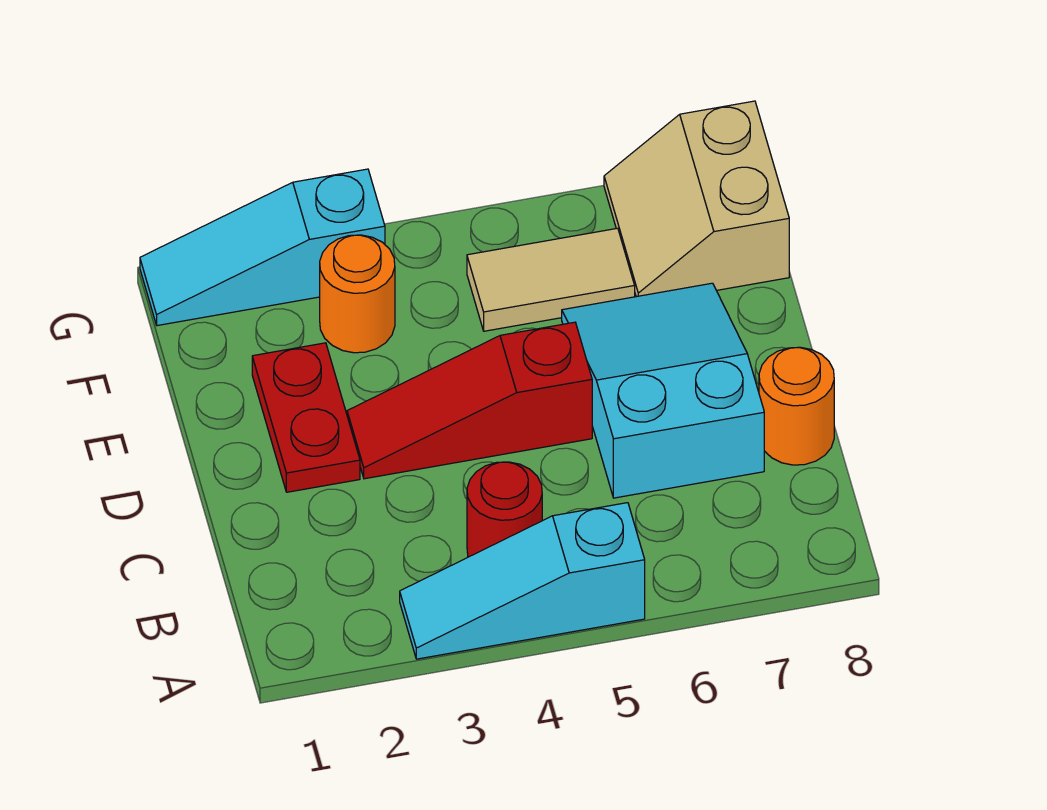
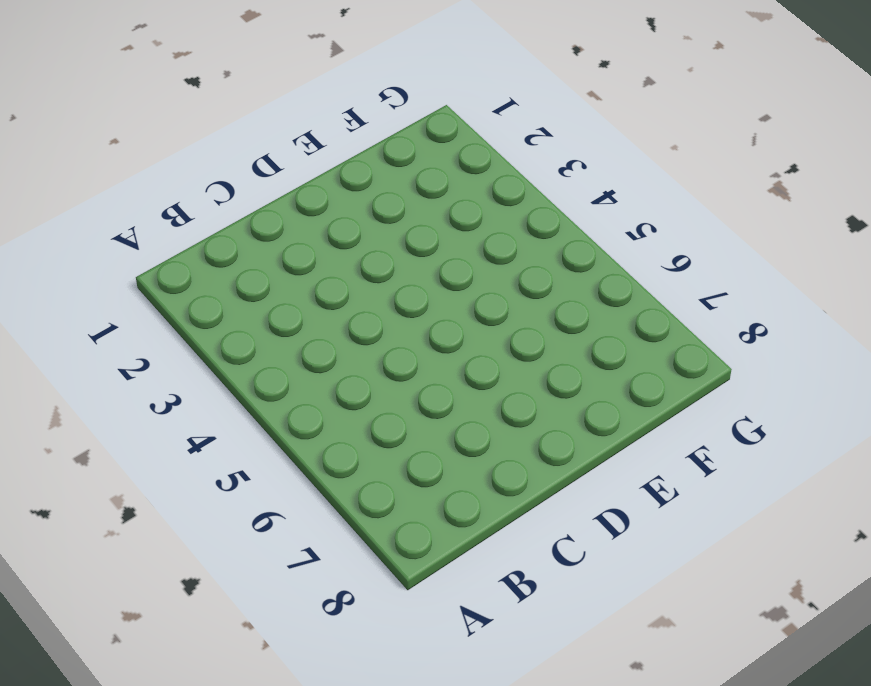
none -> cyan slope A3:A5 level 1 top 5
none -> red round brick B4 level 1

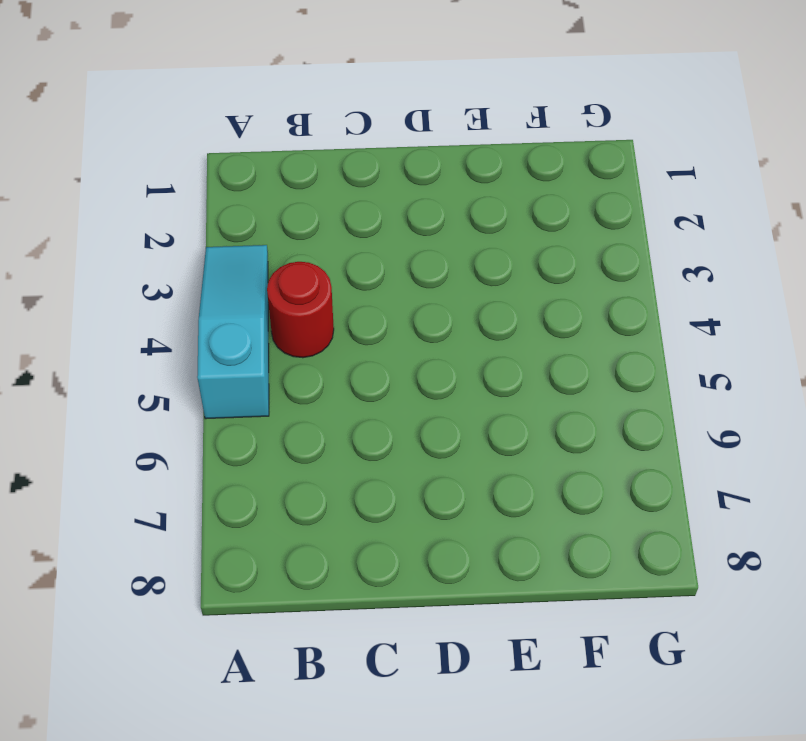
none -> cyan slope C6:E7 level 1 top C
none -> orange round brick C8 level 1

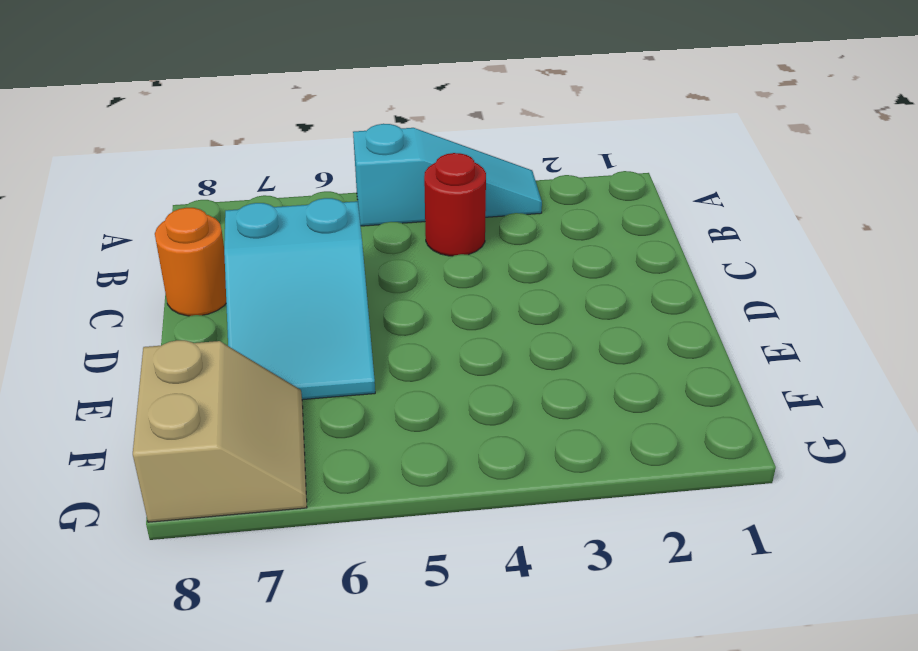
none -> red plate D2:E2 level 1
none -> red slope D3:D5 level 1 top 5

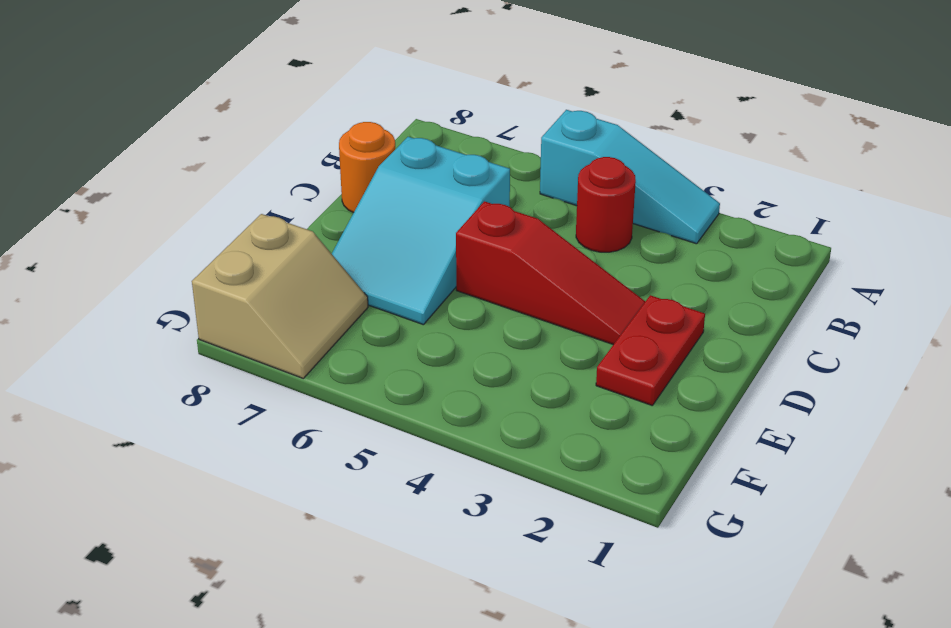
none -> orange round brick F3 level 1
none -> tan tile F5:F6 level 1

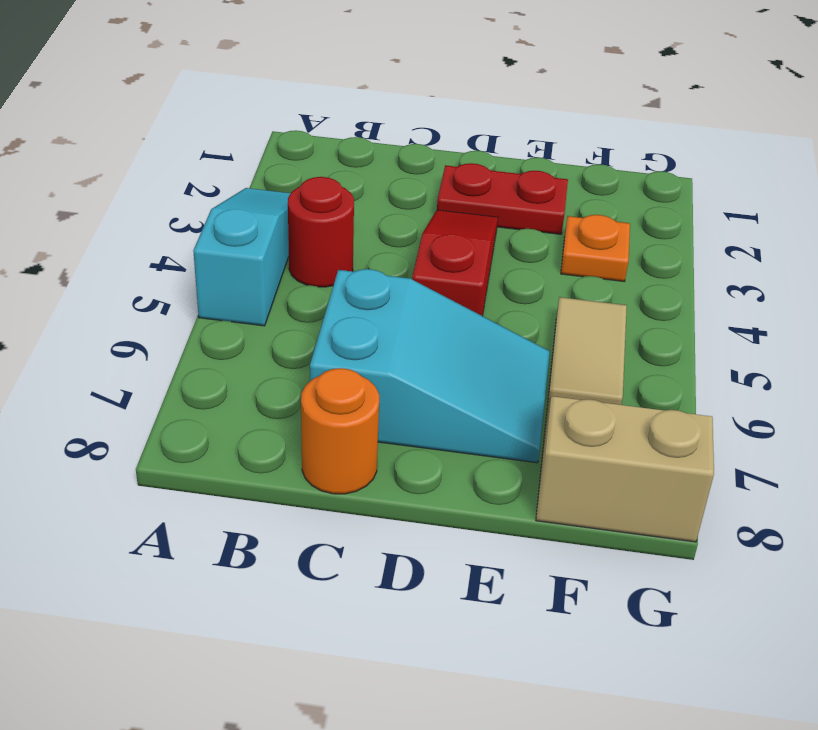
orange plate F3 level 1 -> orange round brick F3 level 1
none -> cyan slope G1:G3 level 1 top 3

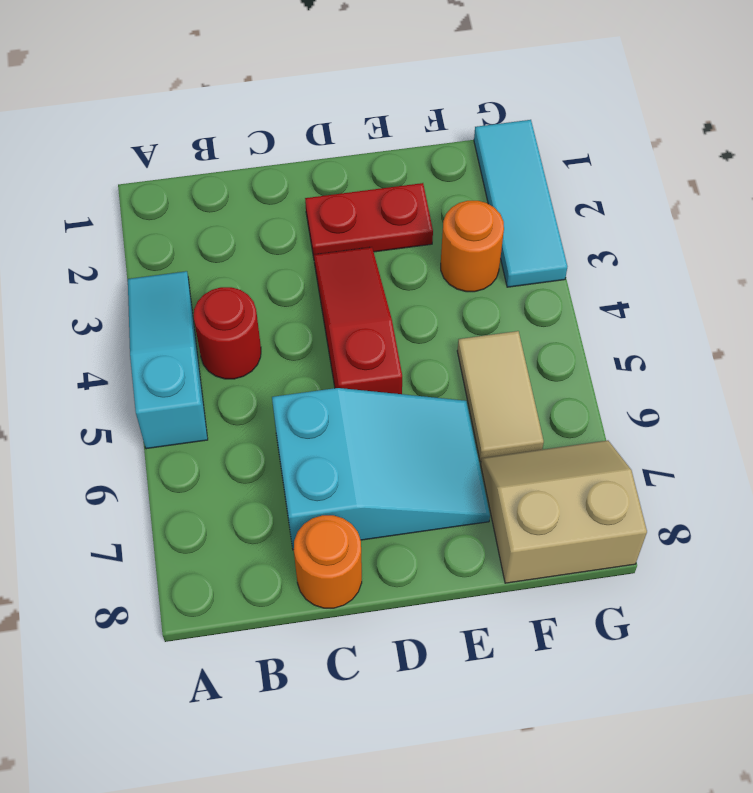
cyan tile G1:G3 level 1 -> cyan slope G1:G3 level 1 top 3

